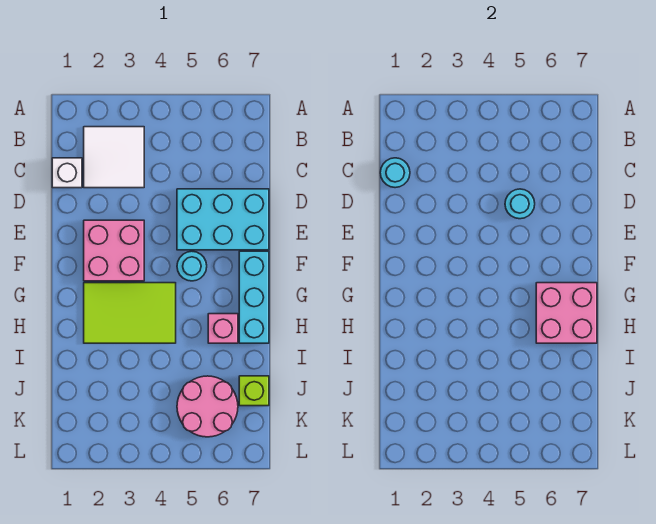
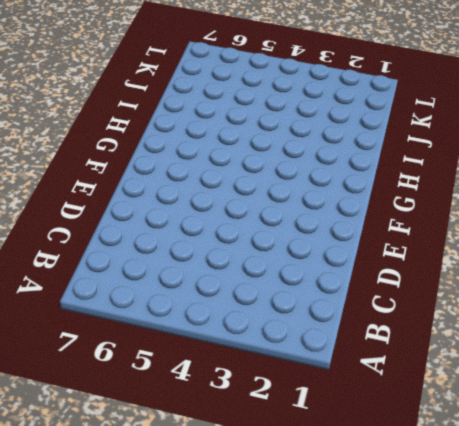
none -> white tile B2:C3 level 1
none -> white brick C1 level 1
none -> cyan brick D5:E7 level 1

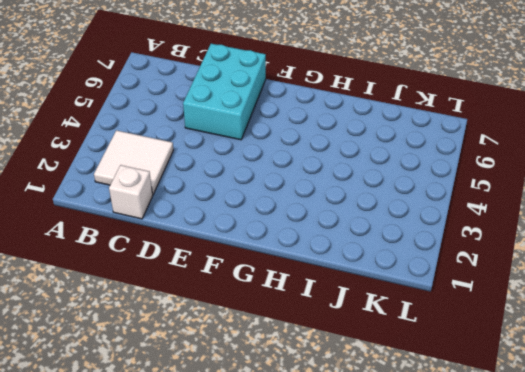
none -> pink brick E2:F3 level 1
none -> cyan round brick F5 level 1
none -> cyan brick F7:H7 level 1

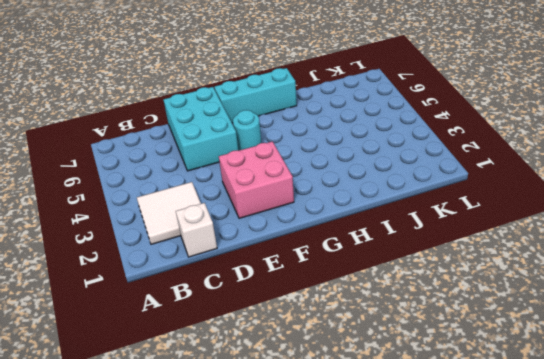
none -> lime tile G2:H4 level 1
none -> pink brick H6 level 1
none -> pink round brick J5:K6 level 1

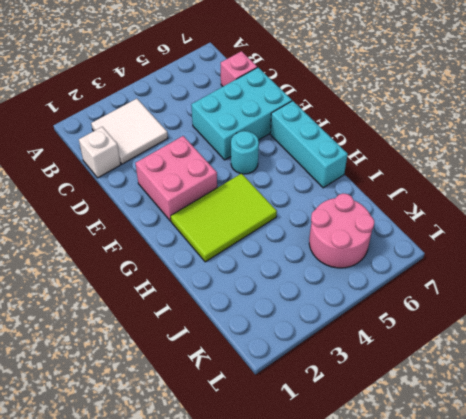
pink brick C7 level 1 -> pink brick H6 level 1
none -> lime brick J7 level 1
none -> cyan round brick C1 level 2
none -> cyan round brick D5 level 2

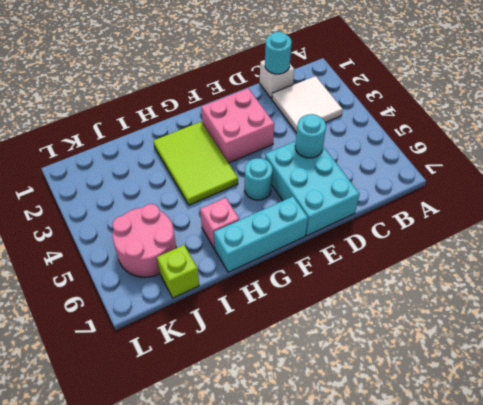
none -> pink brick G6:H7 level 2

